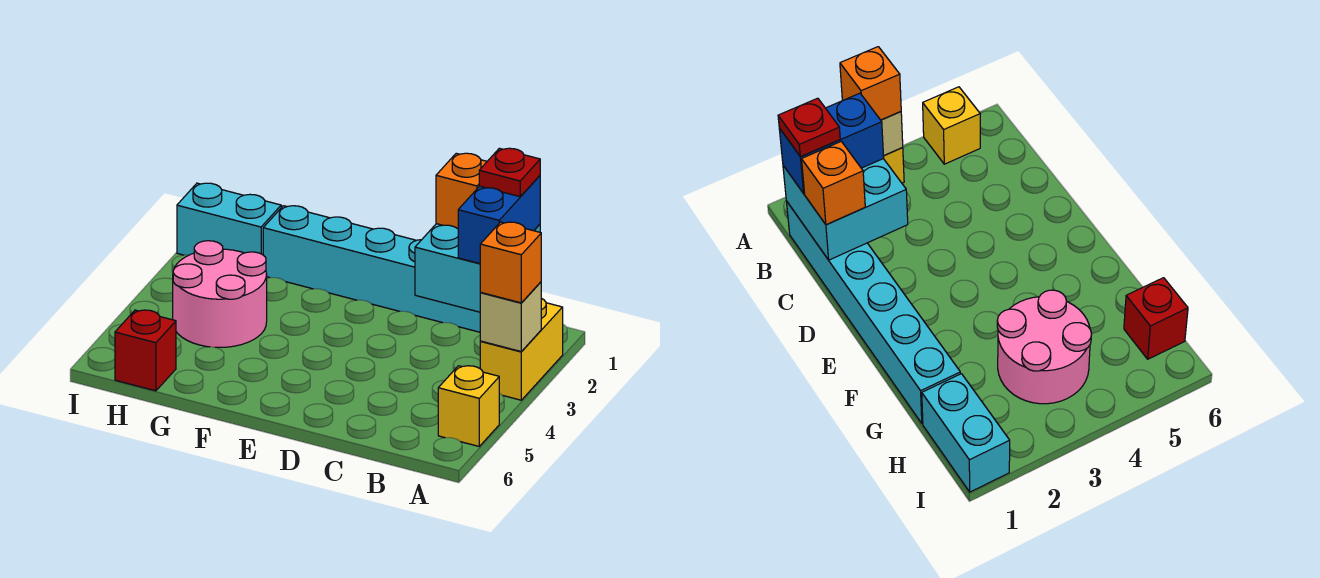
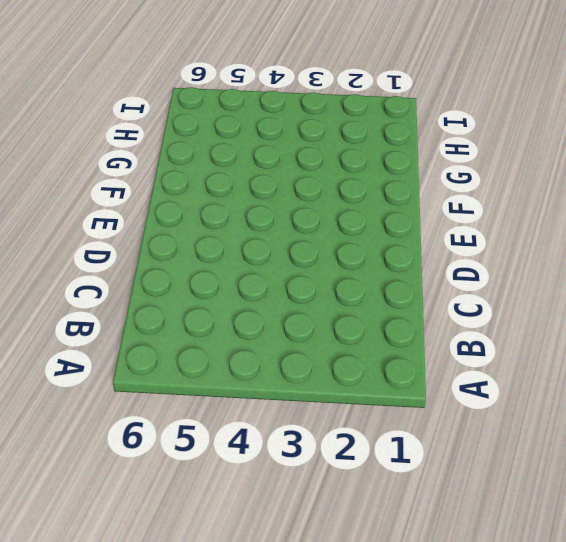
none -> yellow brick A2:A3 level 1
none -> yellow brick A5 level 1
none -> cyan brick B1:G1 level 1

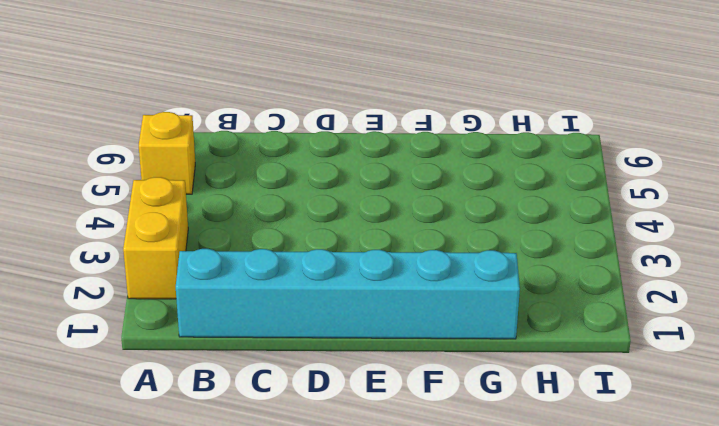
none -> pink round brick G3:H4 level 1
none -> cyan brick H1:I1 level 1
none -> red brick H6 level 1

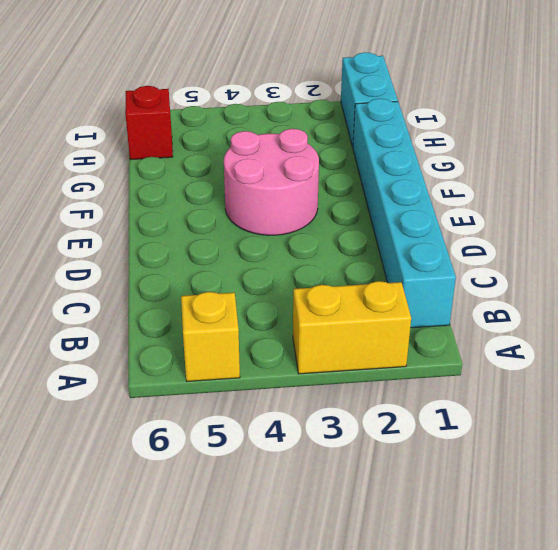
pink round brick E3:F4 level 1 -> pink round brick G3:H4 level 1
none -> tan brick A3 level 2
none -> cyan brick B1:C2 level 2
none -> orange brick A3 level 3

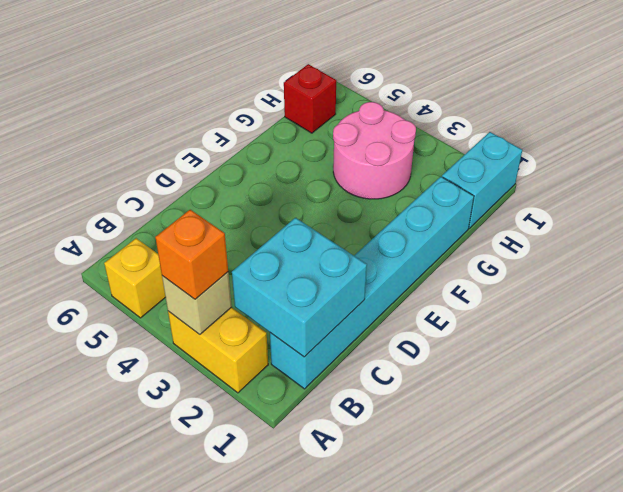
none -> blue brick B1:B2 level 3
none -> orange brick C1 level 3
none -> red plate B1 level 4

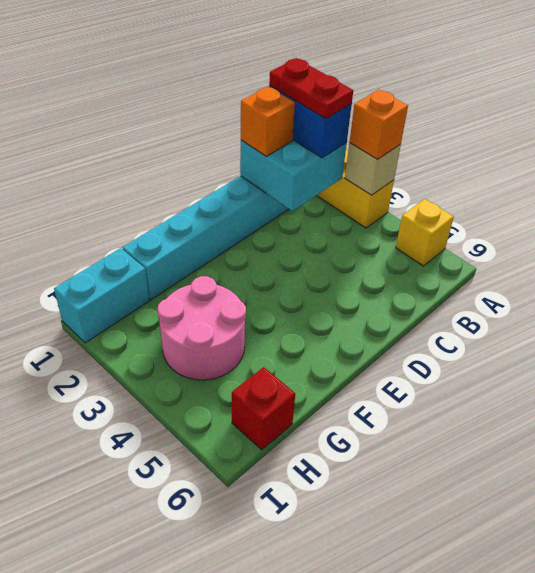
red plate B1:B2 level 4 -> red plate B1 level 4

